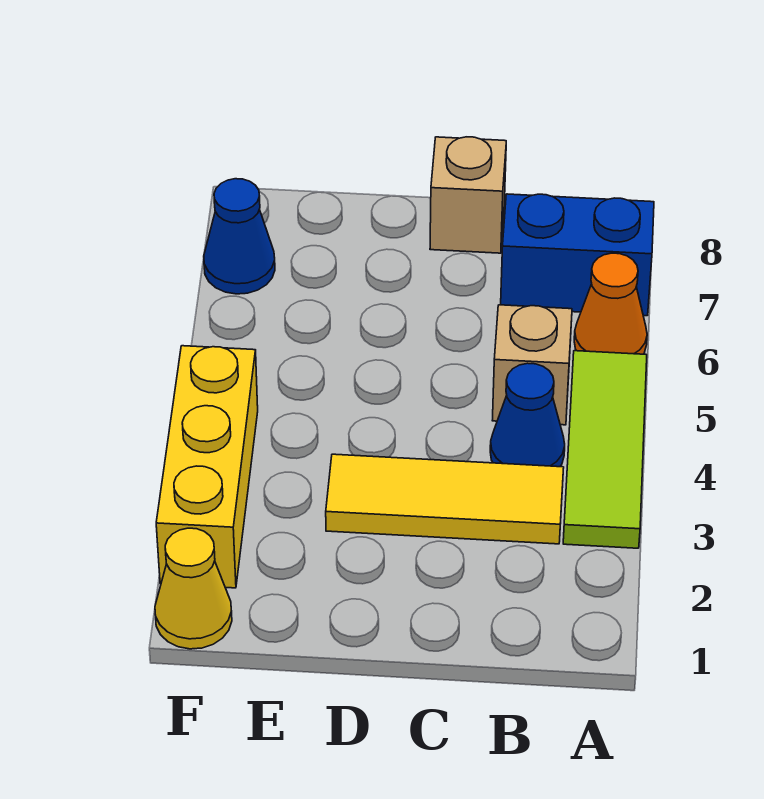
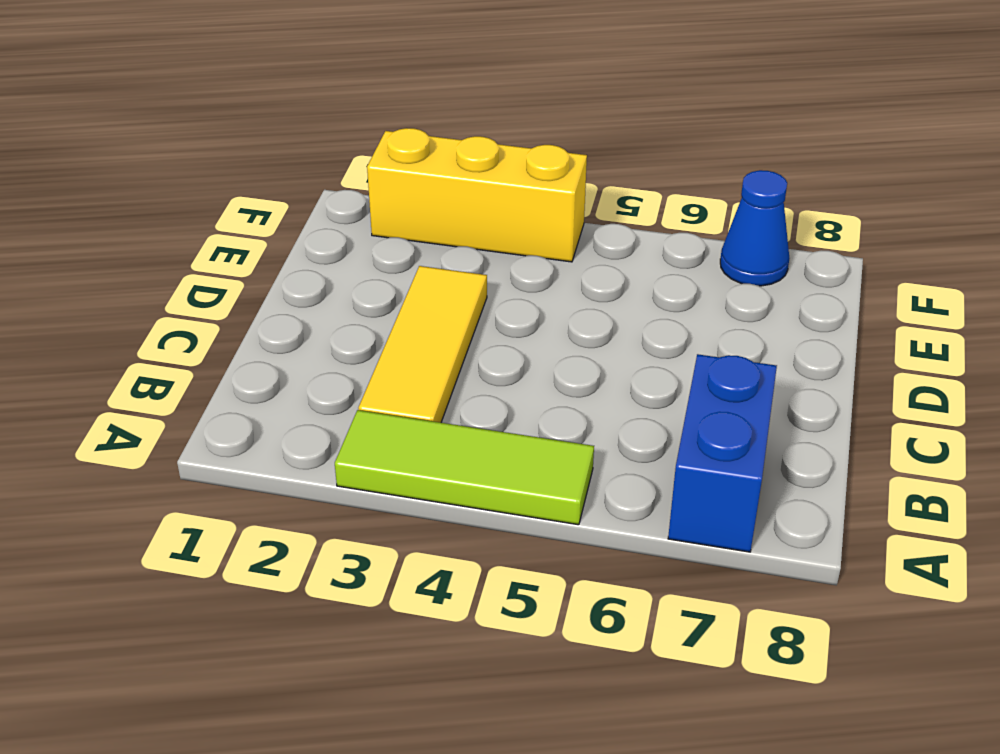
none -> orange cone A6 level 1
none -> blue cone B4 level 1

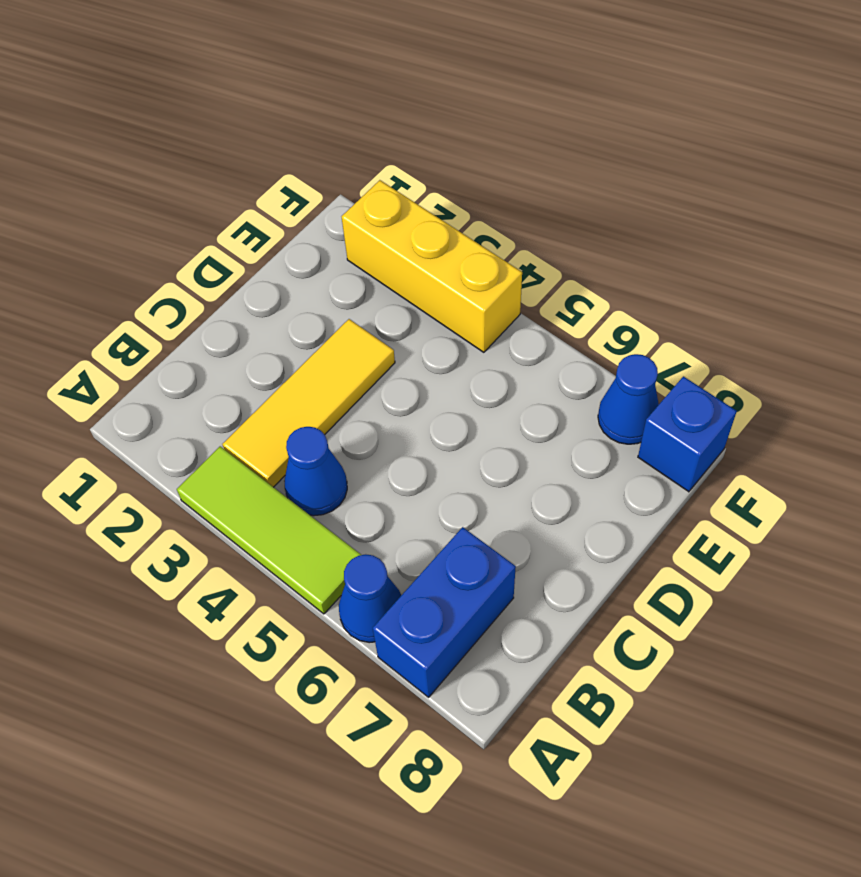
blue cone A6 level 1 -> orange cone A6 level 1
blue brick F8 level 1 -> none
none -> tan brick B5 level 1
none -> tan brick C8 level 1

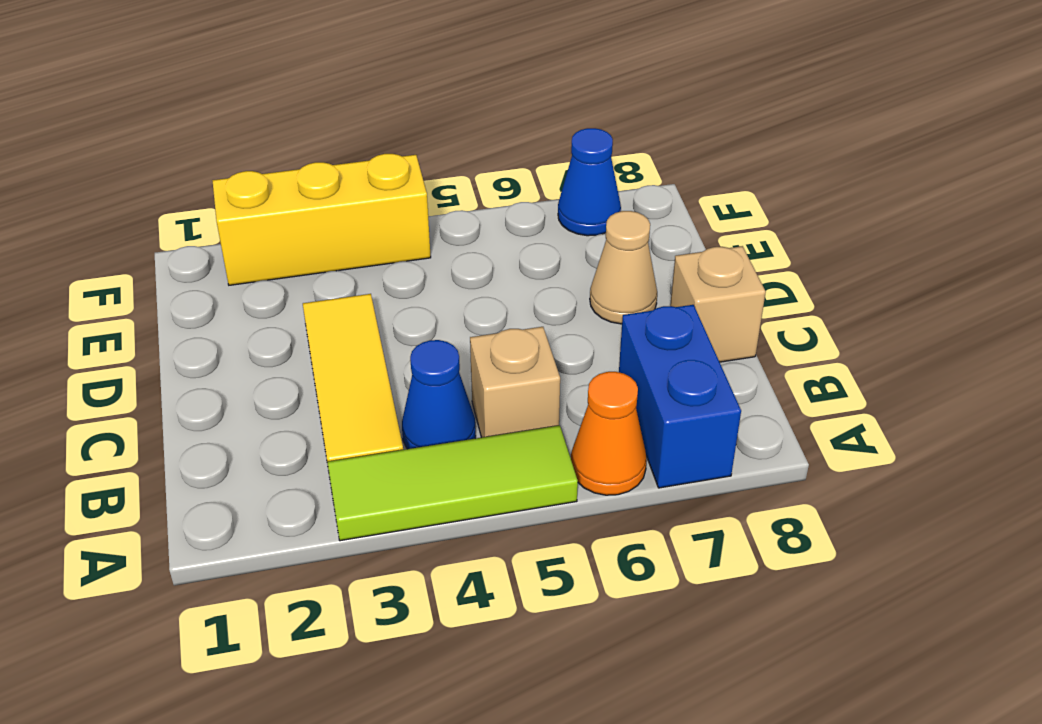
tan cone D7 level 1 -> none
none -> yellow cone F1 level 1

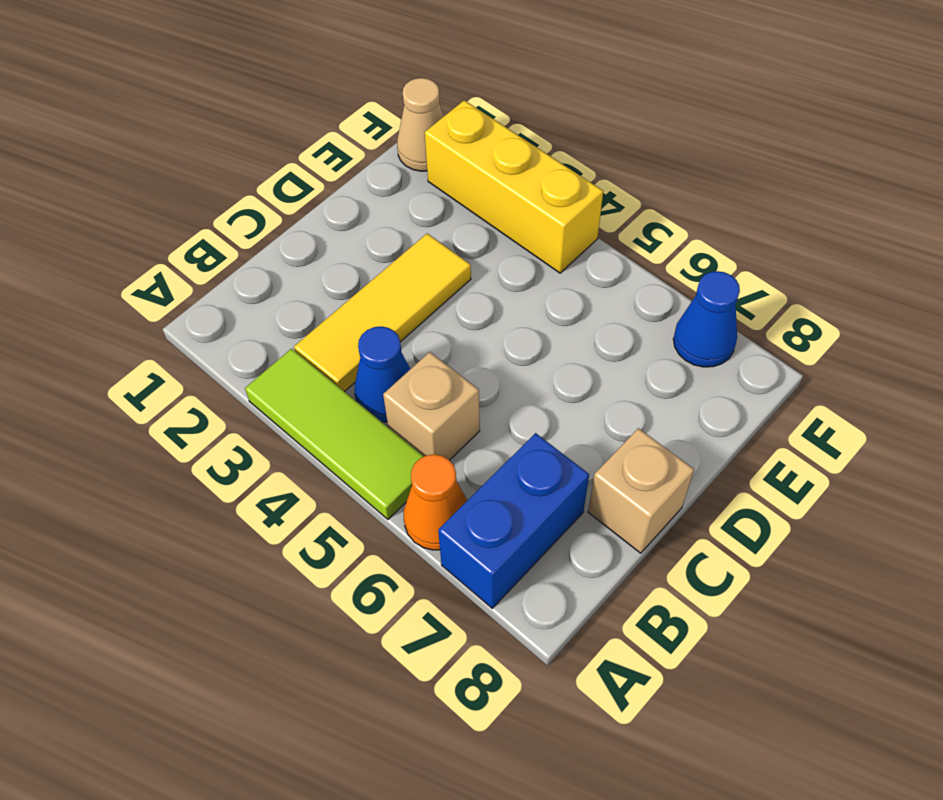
tan cone F1 level 1 -> yellow cone F1 level 1

